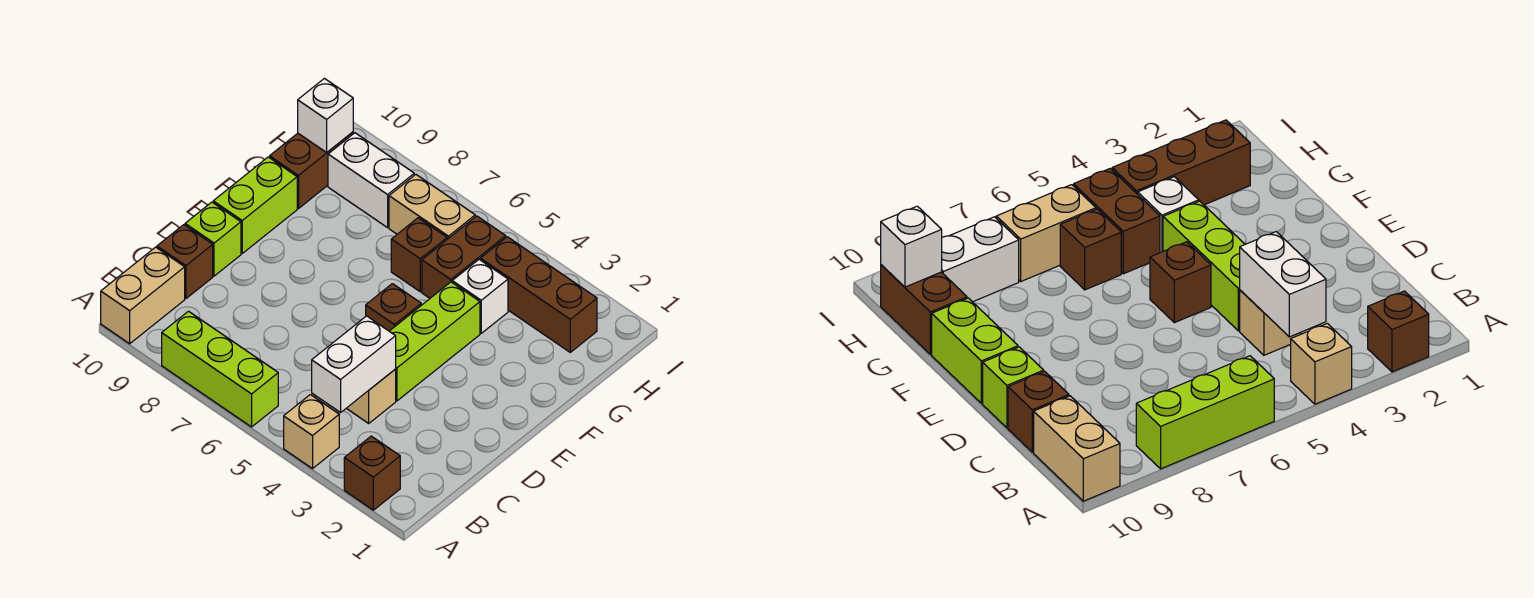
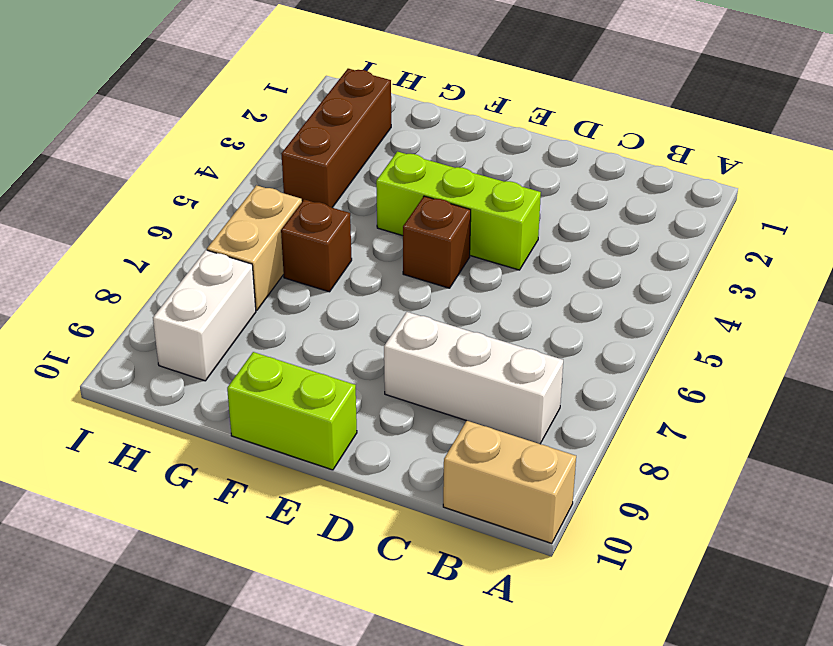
white brick B8:D8 level 1 -> none
none -> brown brick A2 level 1
none -> tan brick A4 level 1
none -> lime brick A6:A8 level 1

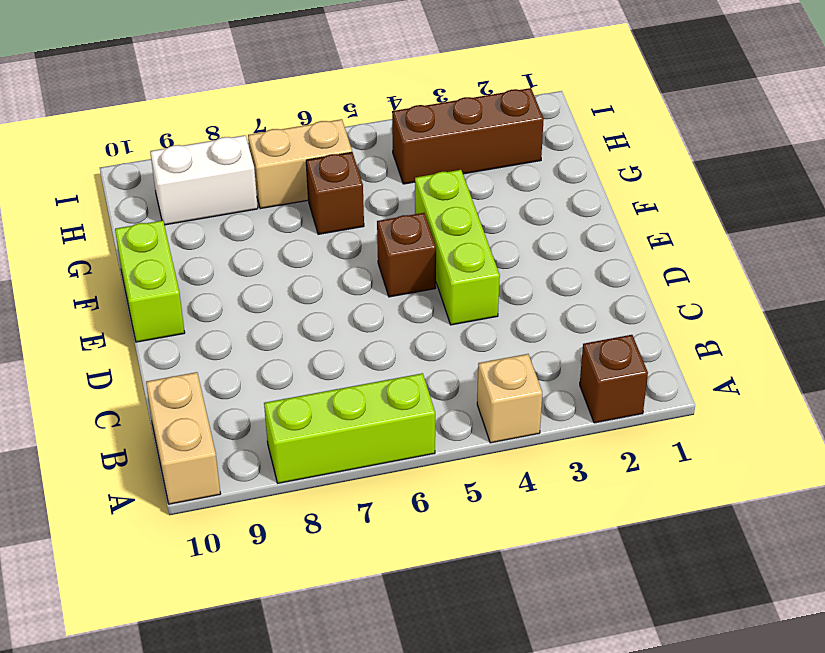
none -> tan brick C4 level 1
none -> brown brick C10 level 1
none -> lime brick D10 level 1

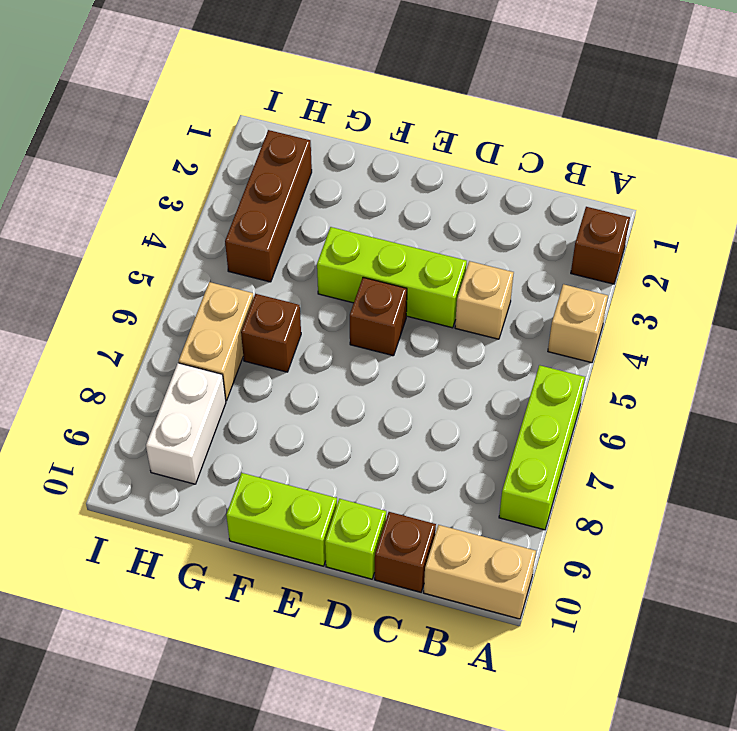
none -> white brick G4 level 1
none -> brown brick G5:H5 level 1
none -> brown brick G10:H10 level 1

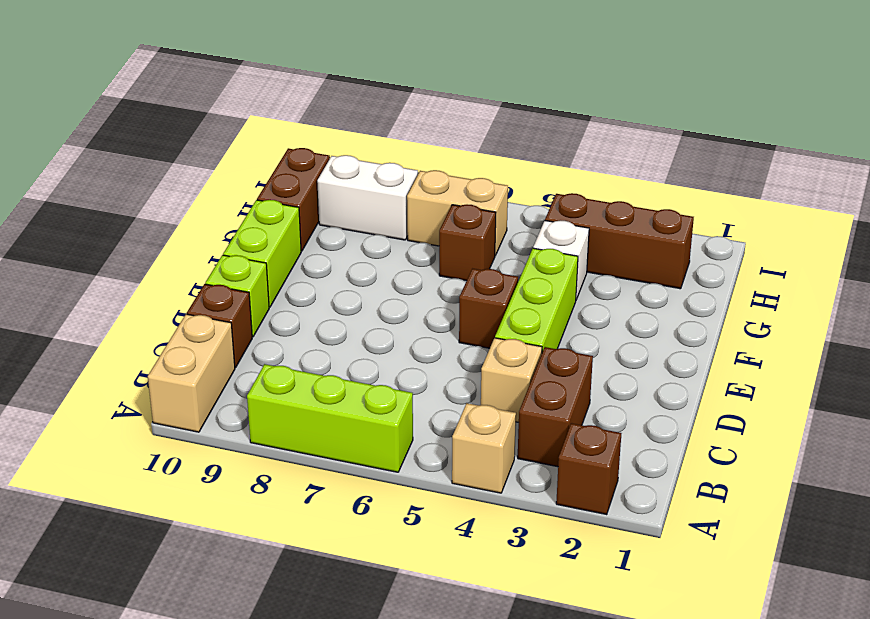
brown brick B3:C3 level 1 -> brown brick G5:H5 level 1
none -> white brick B4:C4 level 2
none -> white brick H10 level 2

